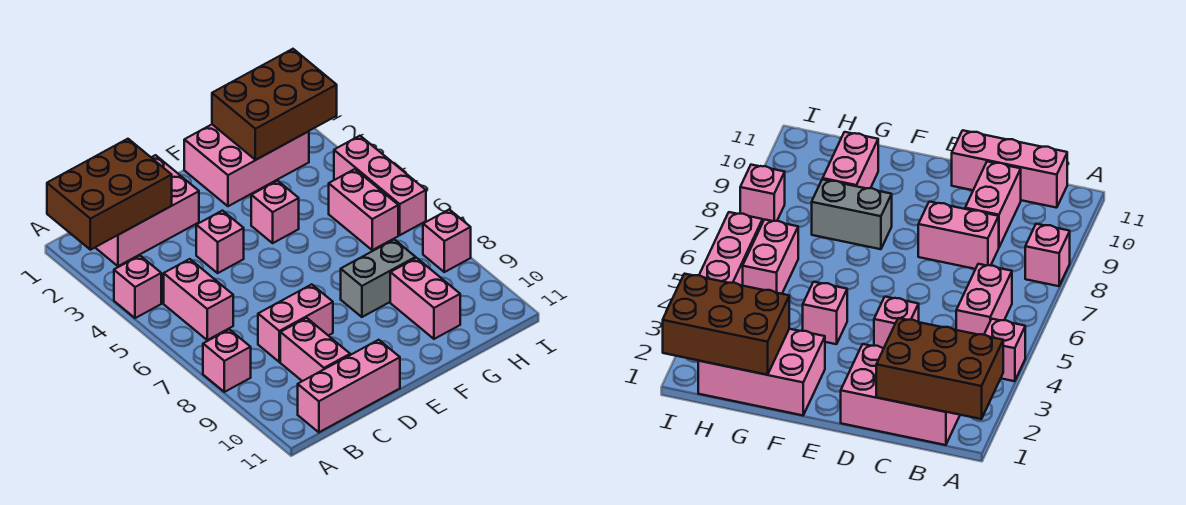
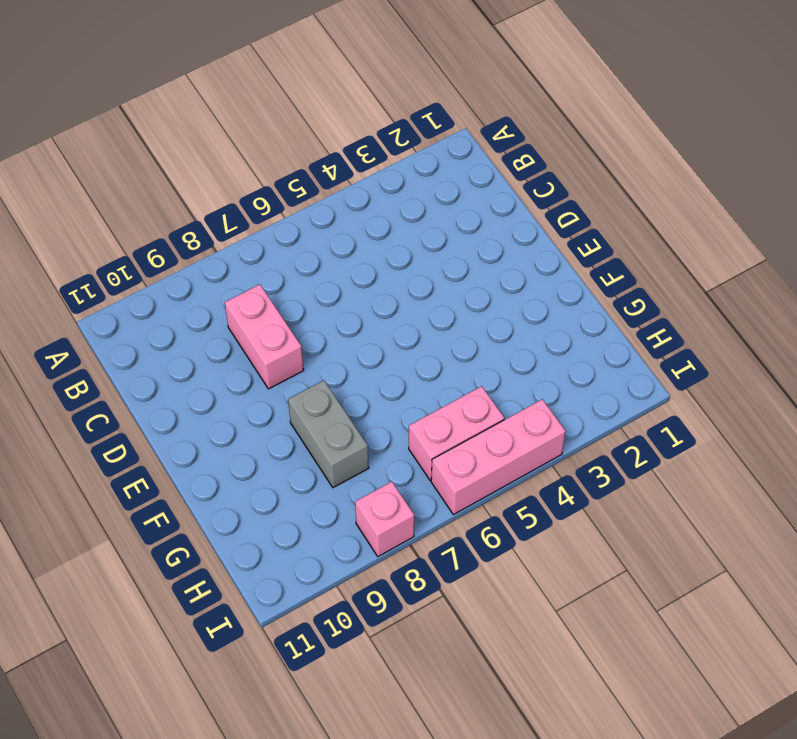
none -> pink brick A4 level 1
none -> pink brick A8 level 1
none -> pink brick B1:D2 level 1

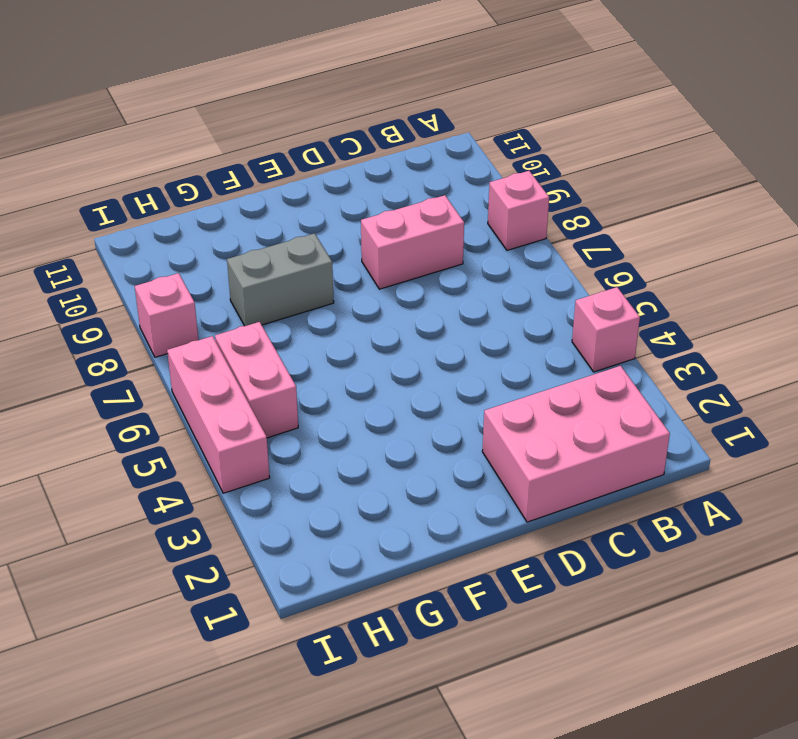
none -> pink brick B5:B6 level 1
none -> pink brick B11:D11 level 1
none -> pink brick C9:C10 level 1

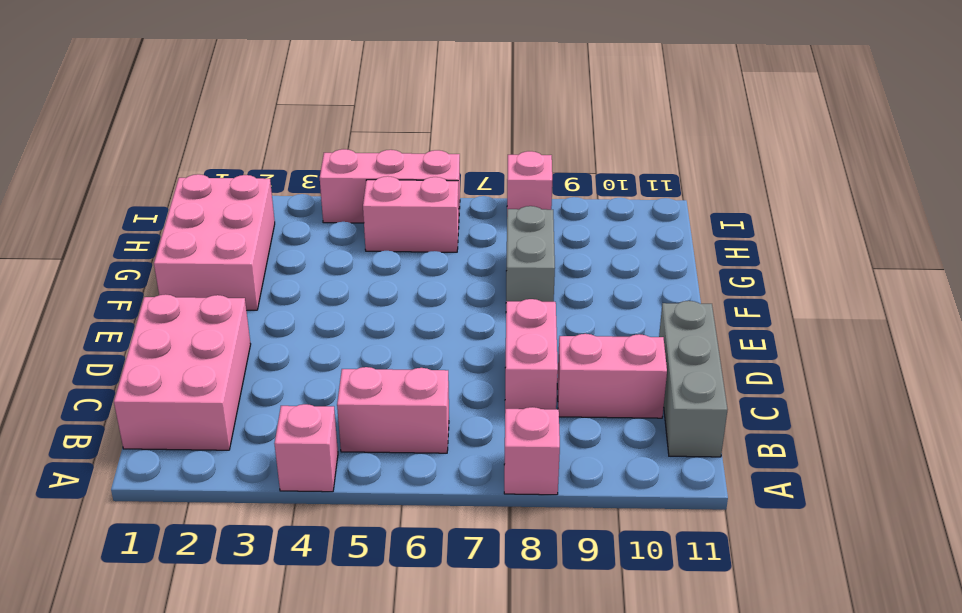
grey brick B11:D11 level 1 -> pink brick B11:D11 level 1
none -> pink brick D4 level 1
none -> pink brick F4 level 1
none -> pink brick G9:G10 level 1

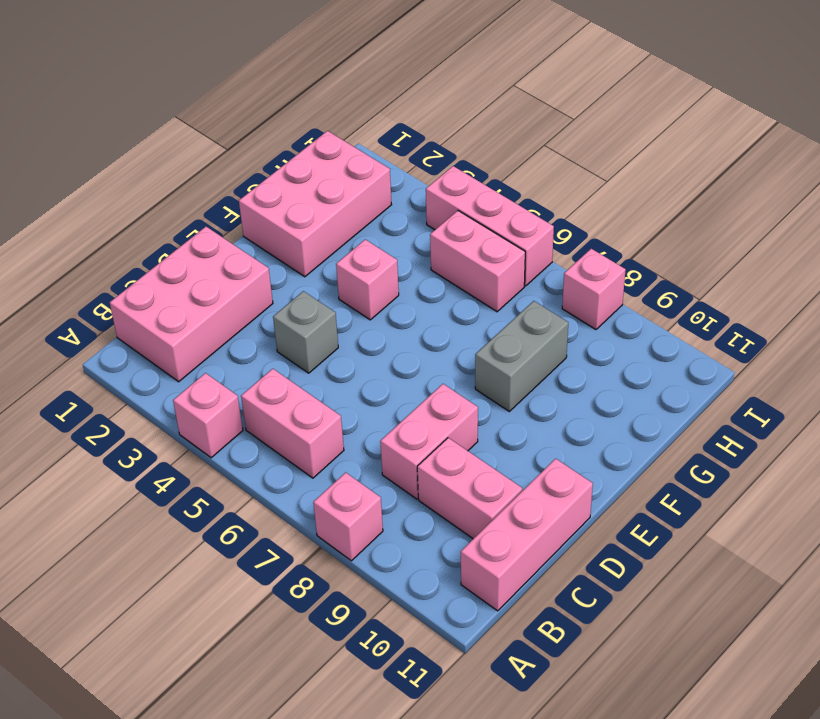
grey brick D4 level 1 -> pink brick D4 level 1
none -> pink brick G9:G10 level 1
none -> brown brick A1:C2 level 2
none -> brown brick G1:I2 level 2

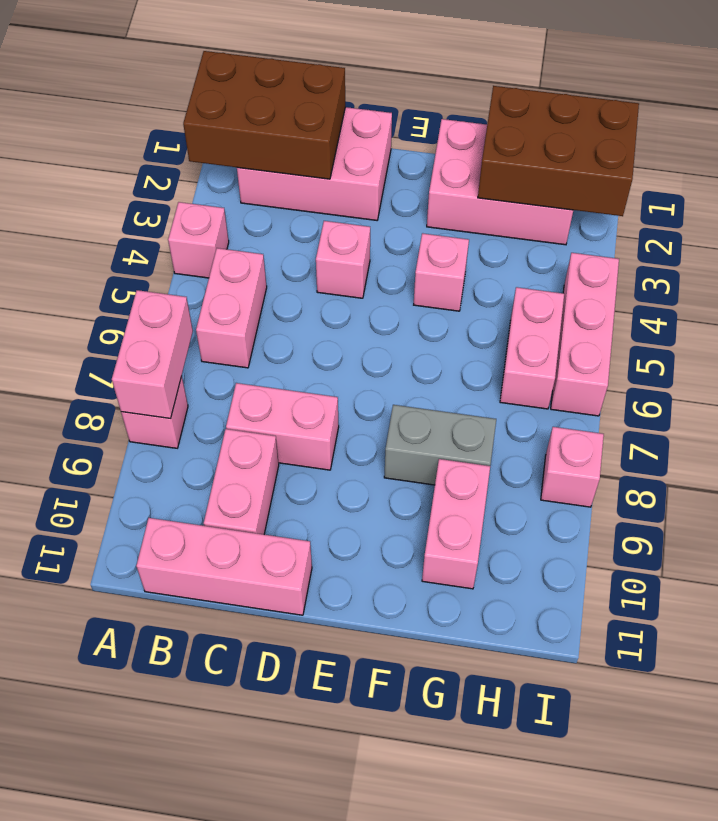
pink brick A7:A8 level 2 -> none

